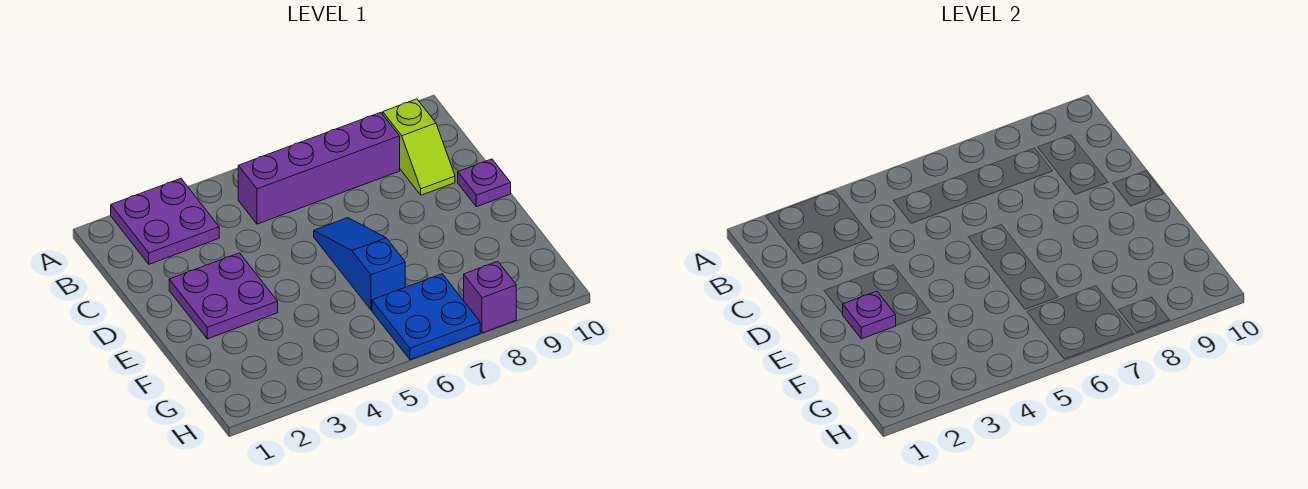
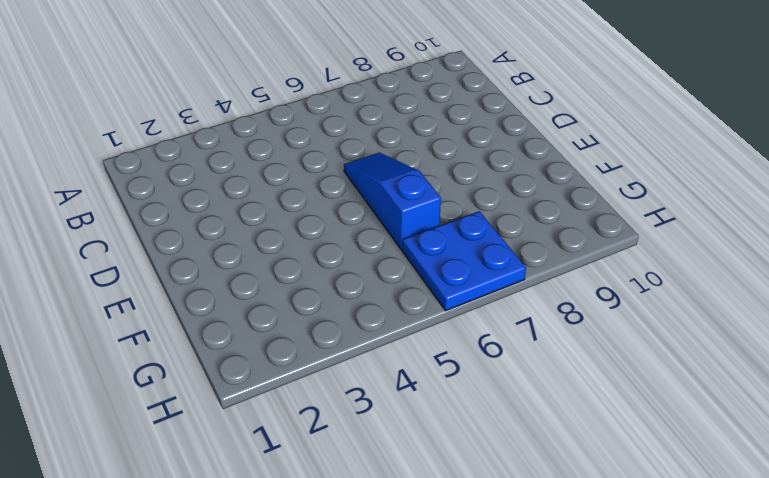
none -> purple plate A2:B3 level 1
none -> purple brick B5:B8 level 1

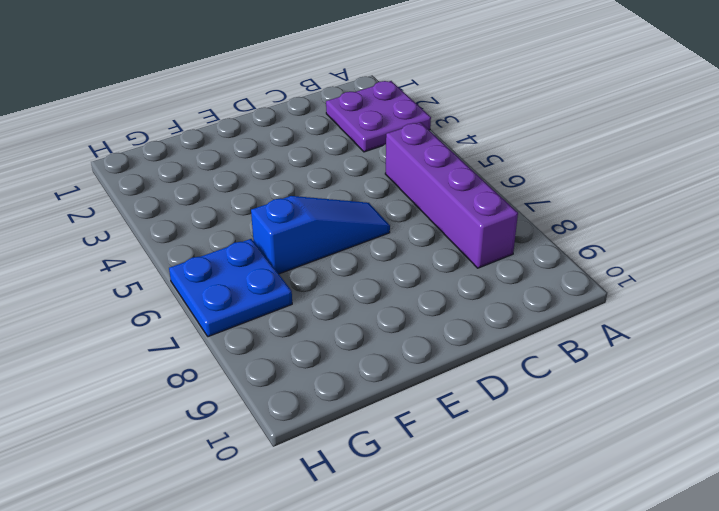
none -> lime slope B9:C9 level 1 top B
none -> purple plate D2:E3 level 1

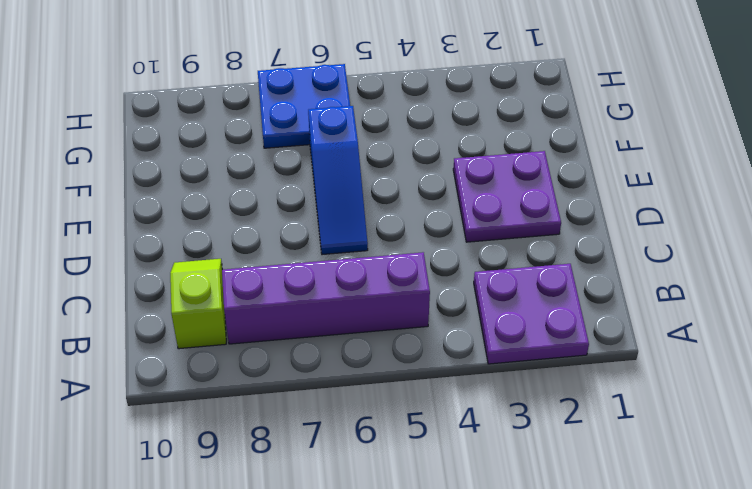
none -> purple plate D10 level 1
none -> purple brick H8 level 1

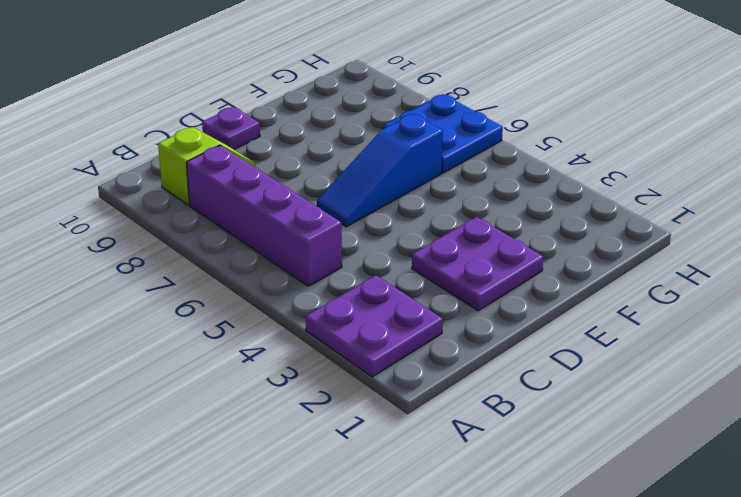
none -> purple brick H8 level 1
none -> purple plate E2 level 2

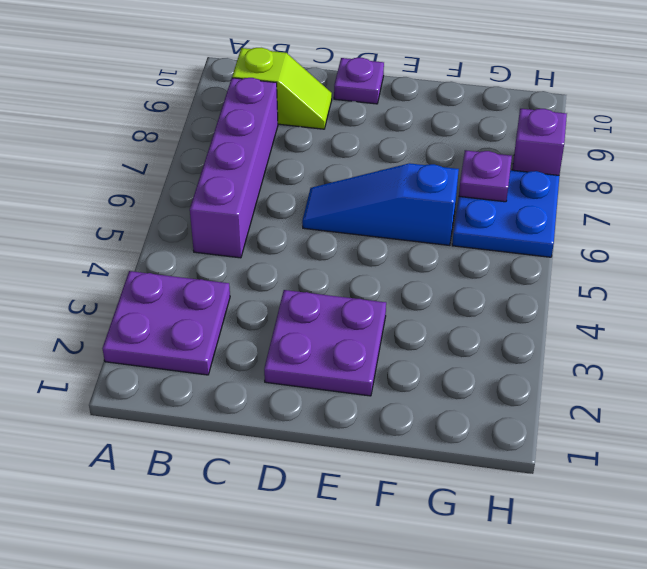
purple plate G7 level 2 -> purple plate E2 level 2

